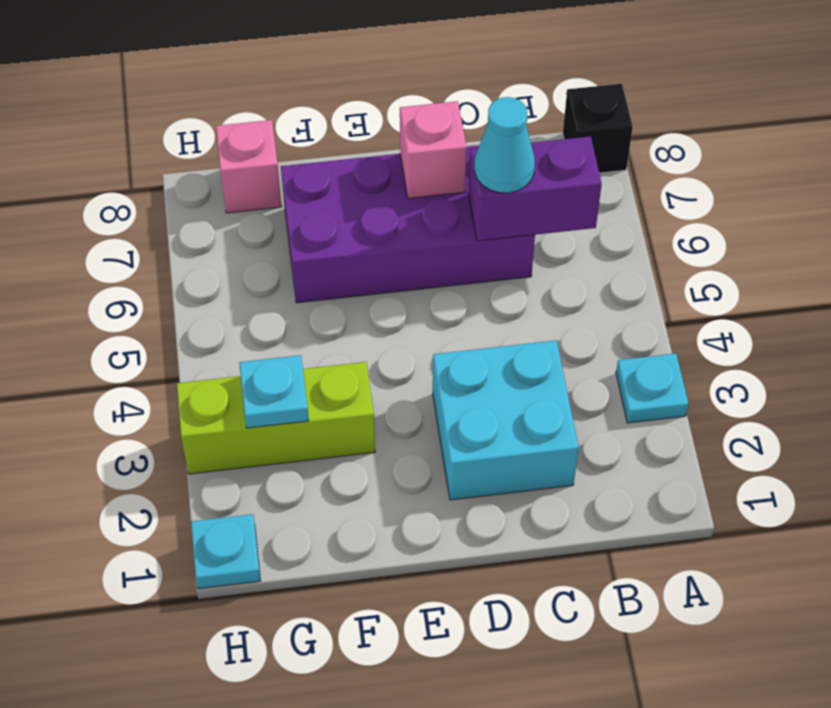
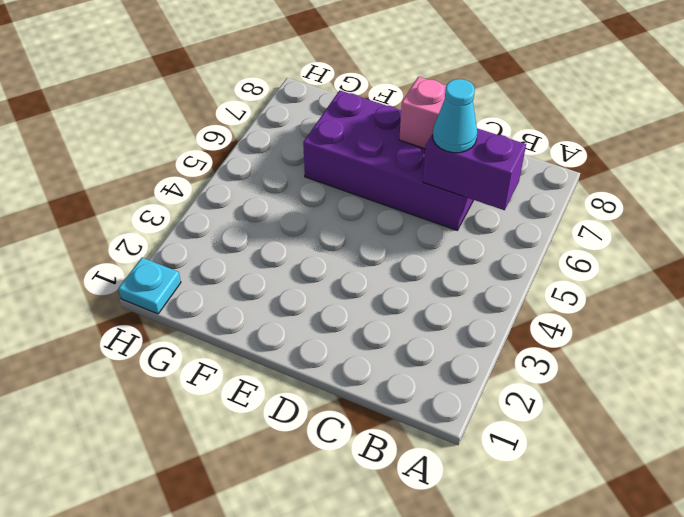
none -> cyan plate A3 level 1
none -> black brick A8 level 1

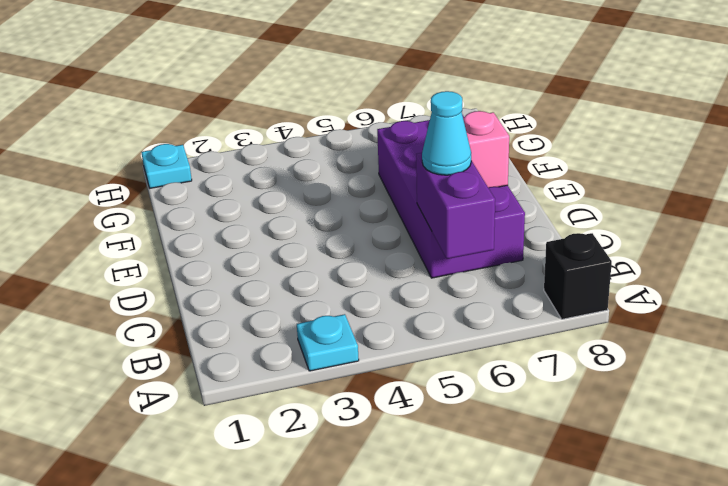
none -> cyan brick C2:D3 level 1
none -> lime brick F3:H3 level 1

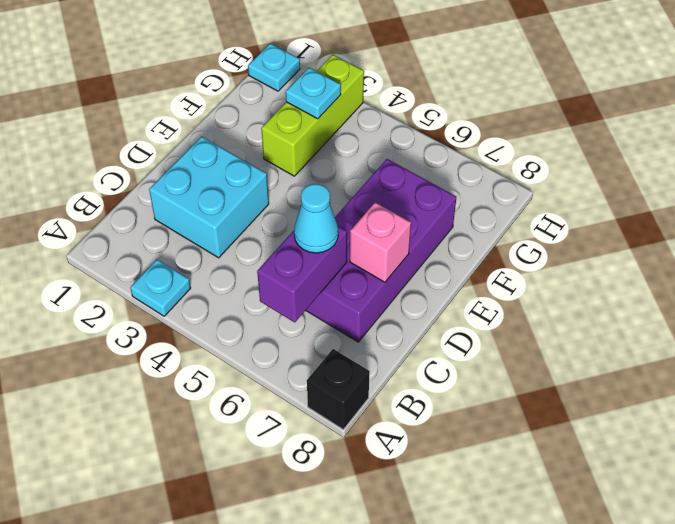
none -> pink brick G8 level 1

